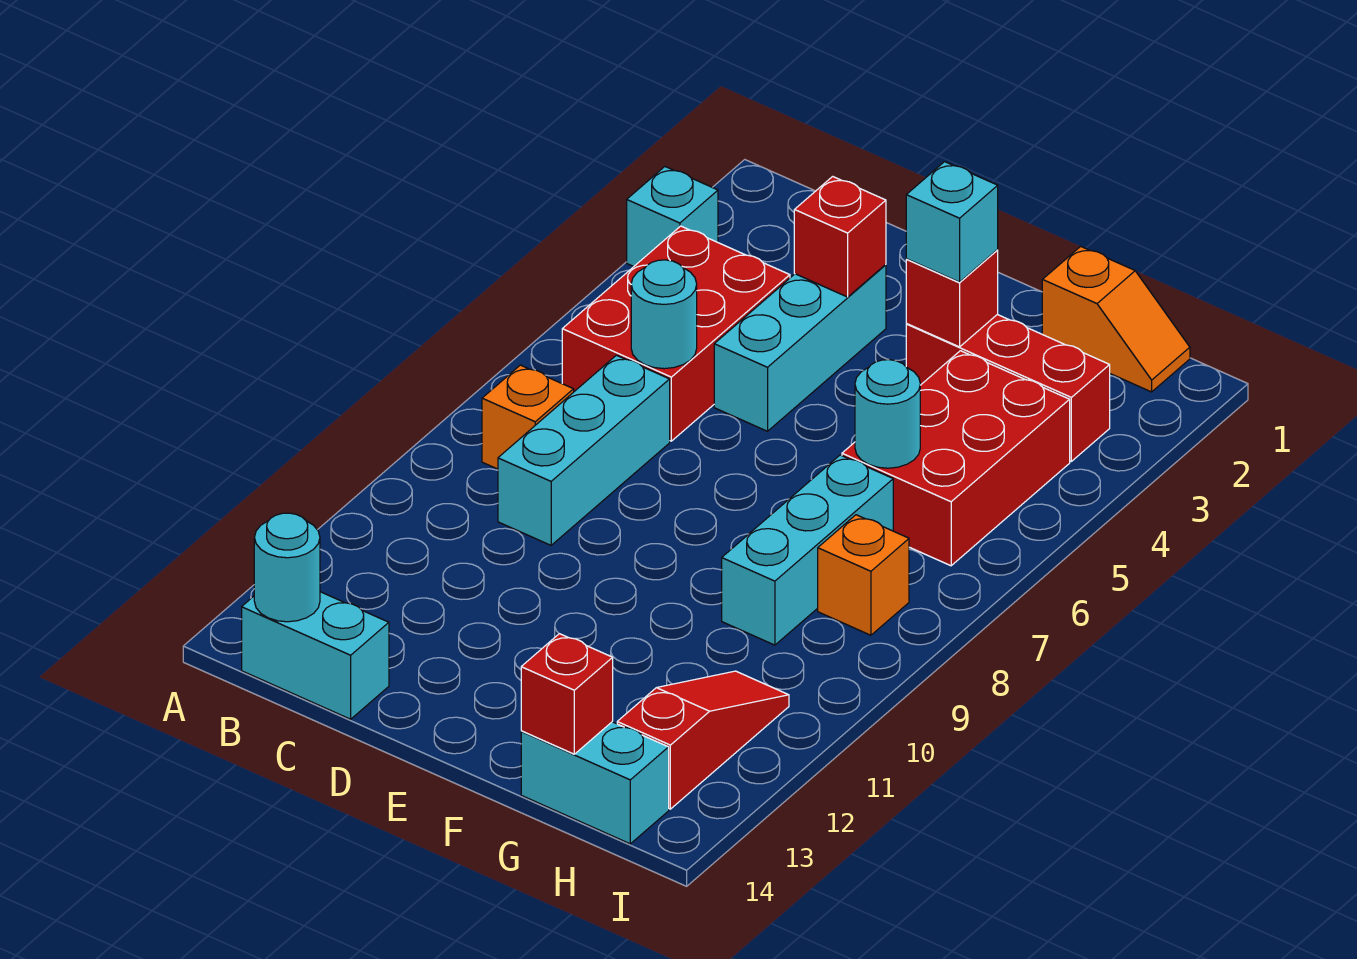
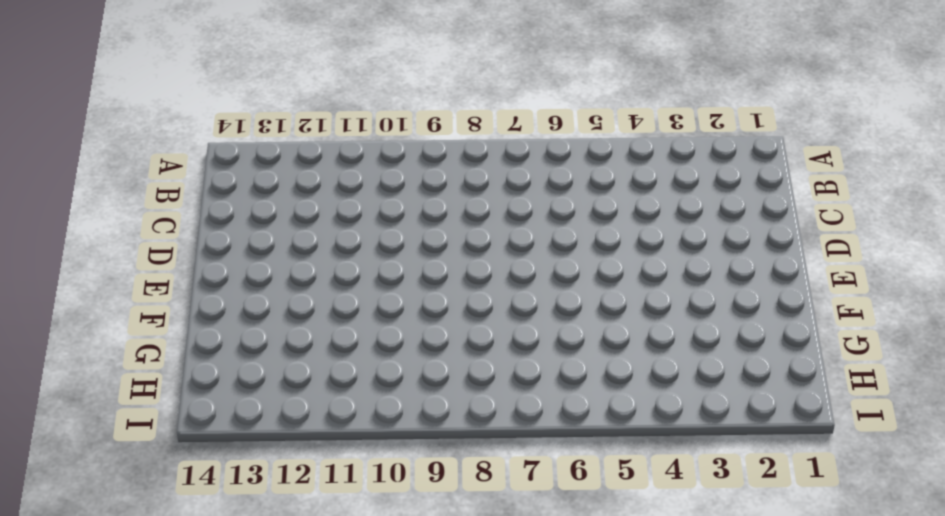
none -> cyan brick A3 level 1
none -> red brick B4:C6 level 1
none -> orange brick B8 level 1

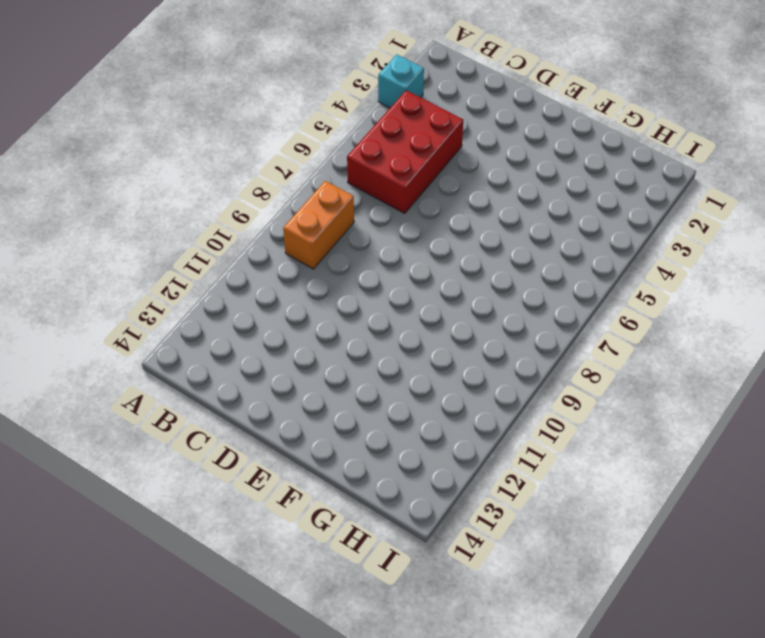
orange brick B8:B9 level 1 -> orange brick B8 level 1
none -> cyan brick B14:C14 level 1
none -> cyan brick C7:C9 level 1
none -> cyan brick D3:D5 level 1

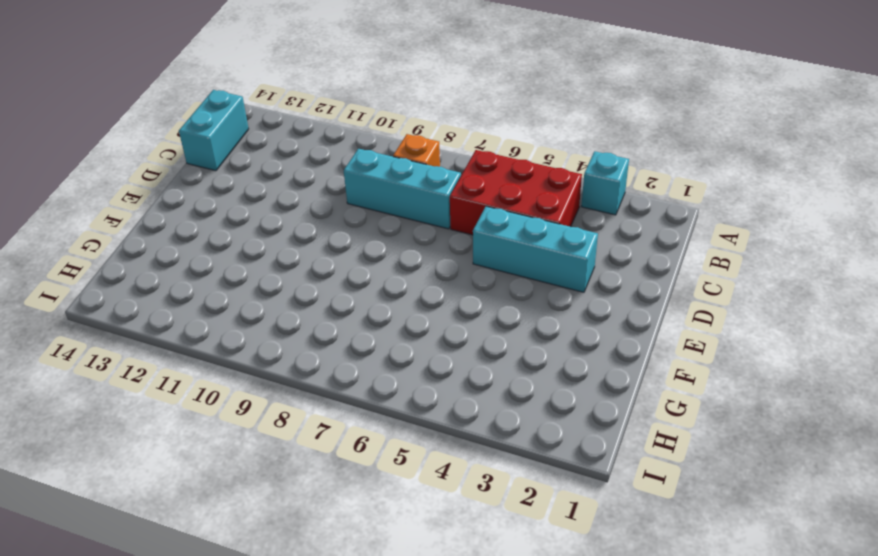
none -> red brick F3:H3 level 1
none -> orange slope G1:H1 level 1 top G
none -> red brick G4:H6 level 1

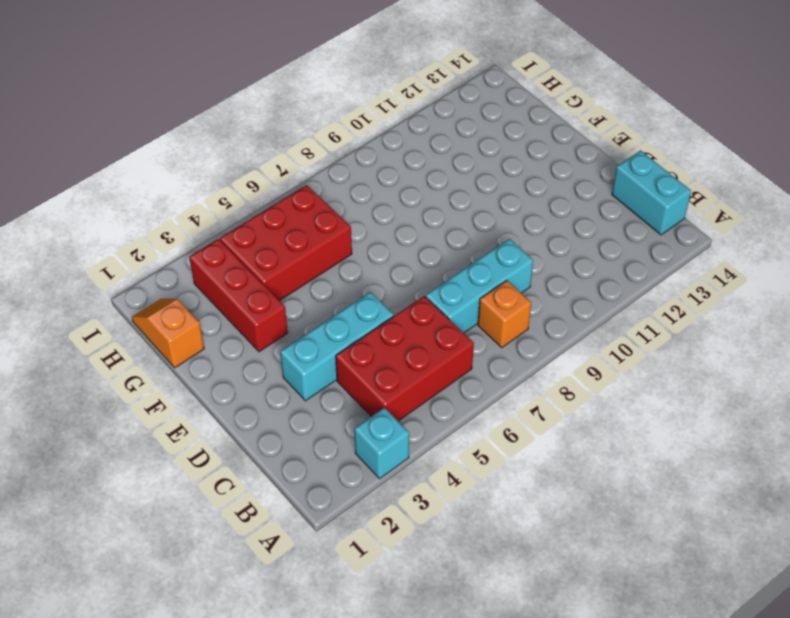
none -> cyan brick G7:G9 level 1
none -> cyan brick G14:H14 level 1
none -> orange brick H8 level 1

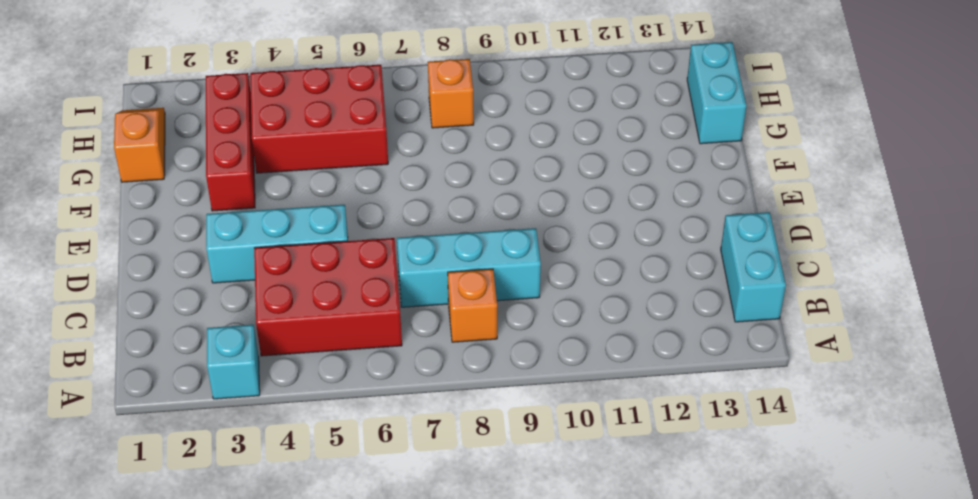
none -> cyan brick G7:G9 level 1
none -> red slope H11:H13 level 1 top 13
none -> cyan round brick B14 level 2

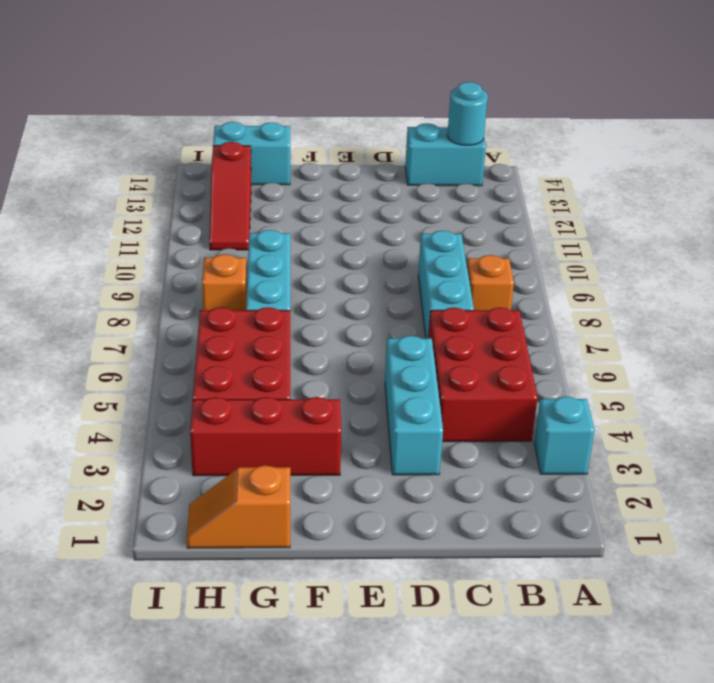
none -> cyan round brick C6 level 2
none -> red brick D3 level 2
none -> red brick F3 level 2

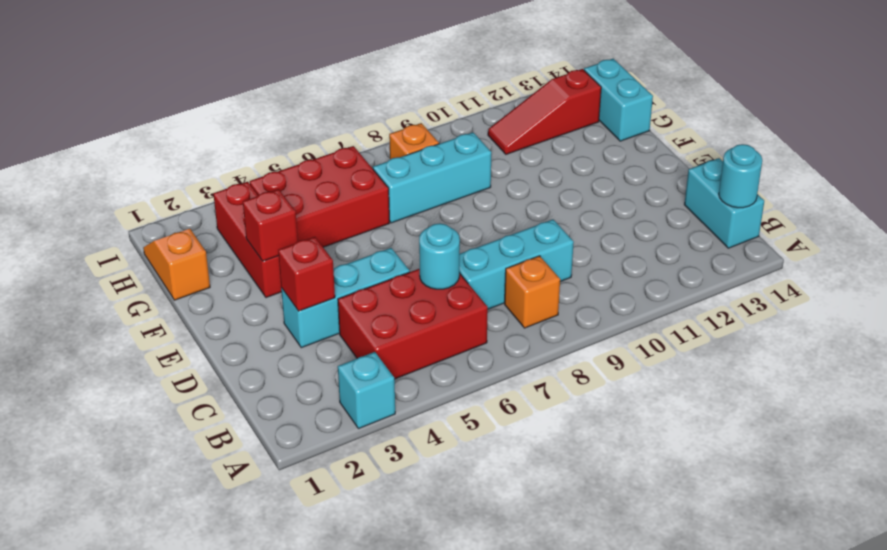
none -> cyan round brick G6 level 2
none -> red brick G14 level 2
none -> cyan brick F3 level 3

